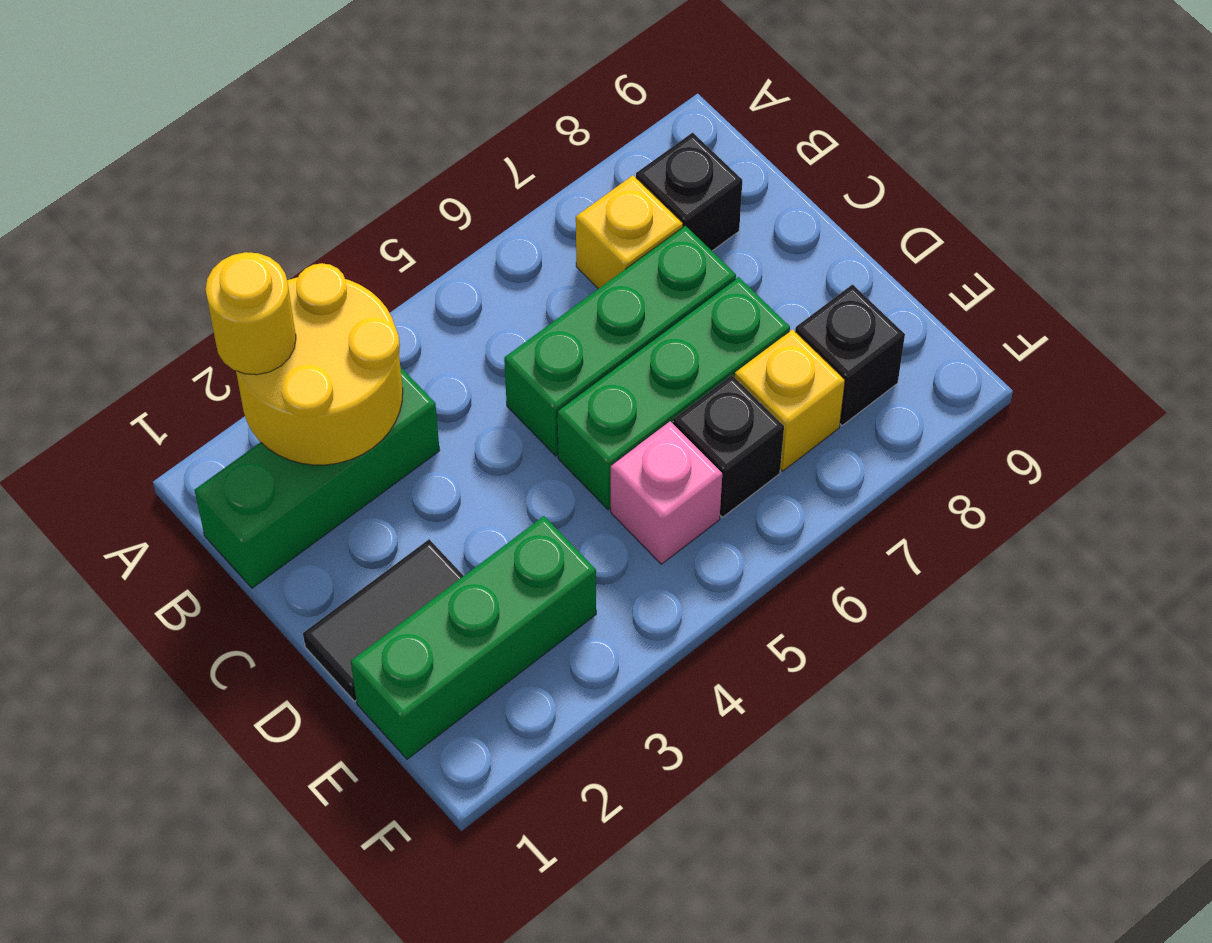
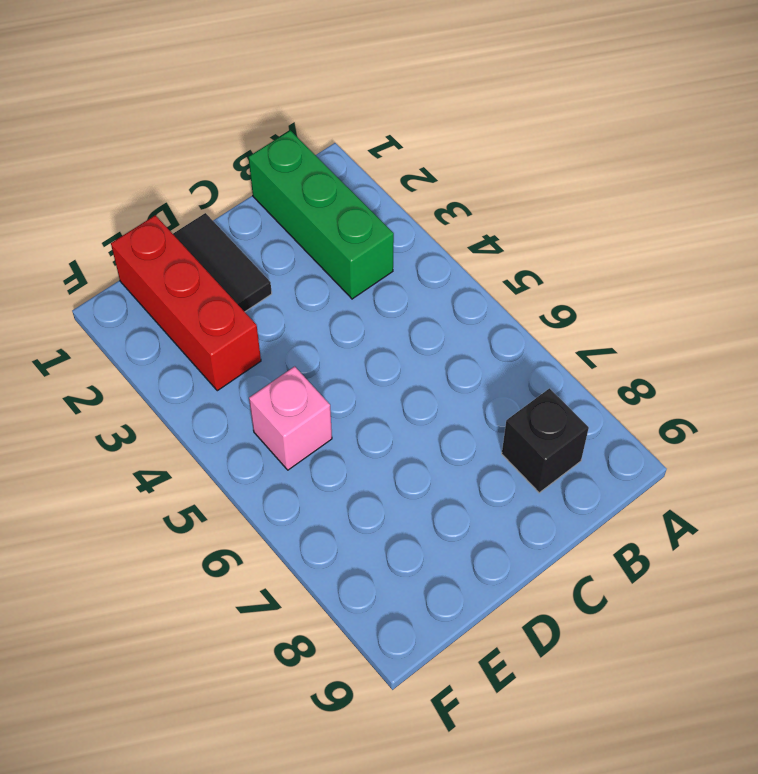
red brick E1:E3 level 1 -> green brick E1:E3 level 1
none -> yellow brick B7 level 1
none -> green brick C5:C7 level 1
none -> green brick D5:D7 level 1

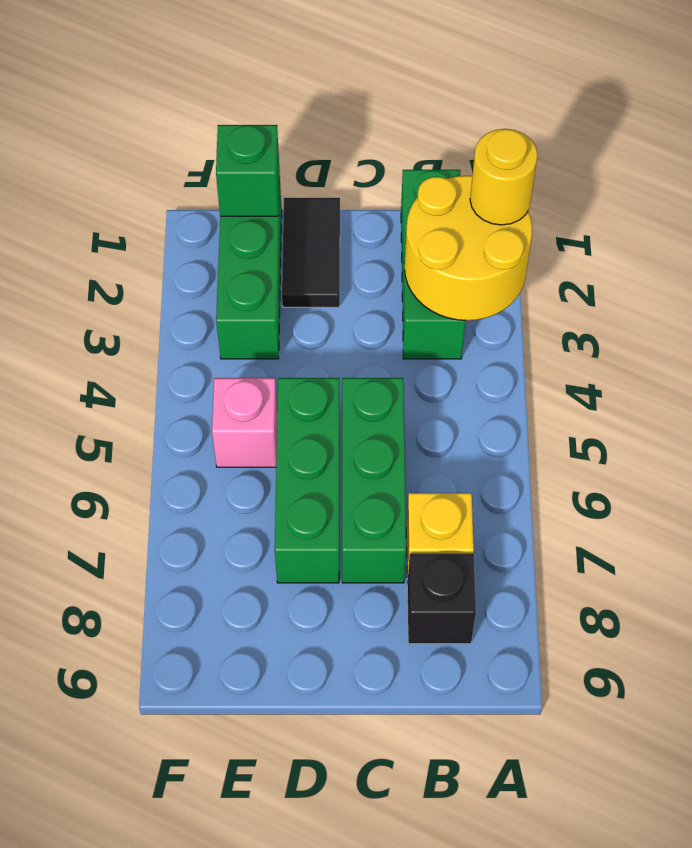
green brick E1 level 2 -> none
none -> black brick E6 level 1
none -> yellow brick E7 level 1
none -> black brick E8 level 1

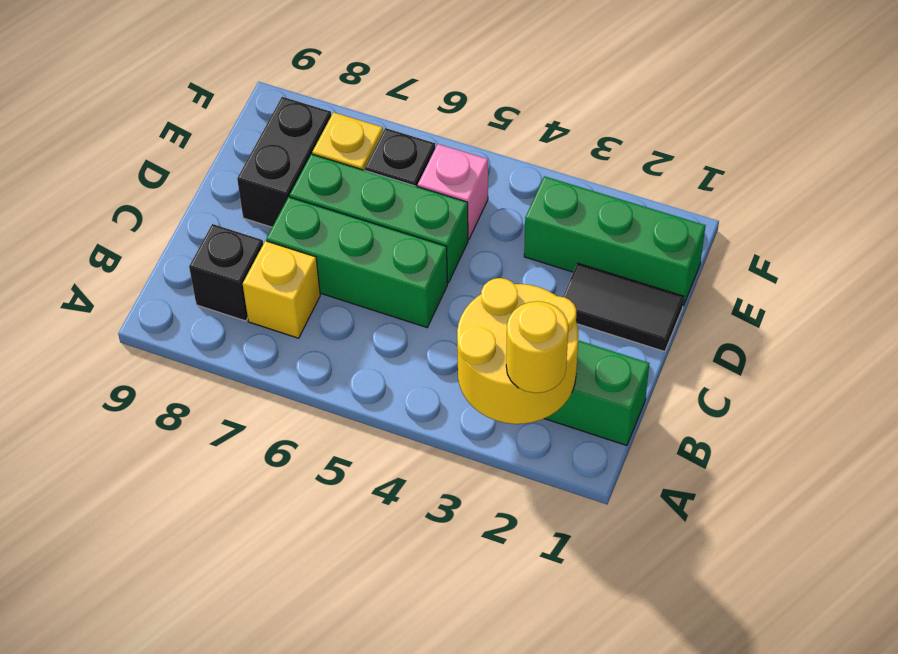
black brick D8:E8 level 1 -> black brick E8 level 1

